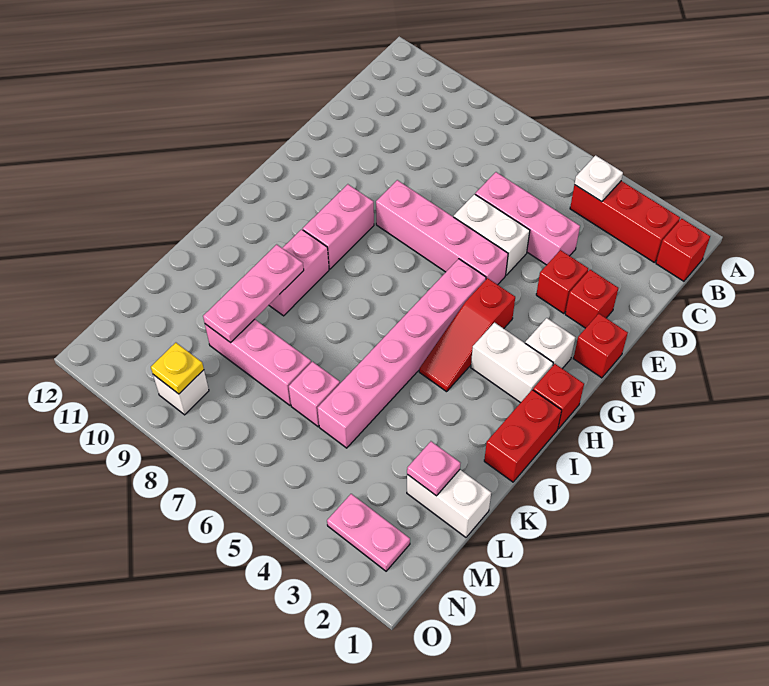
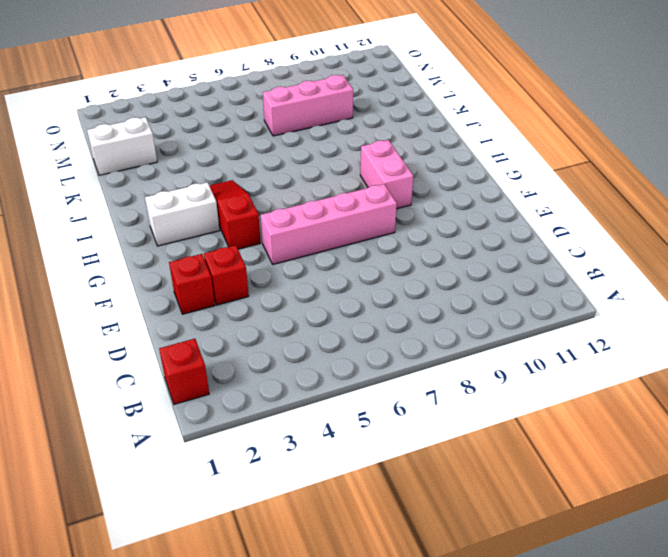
none -> red brick B2:B4 level 1
none -> pink brick D4:D6 level 1
none -> white brick E5:E6 level 1

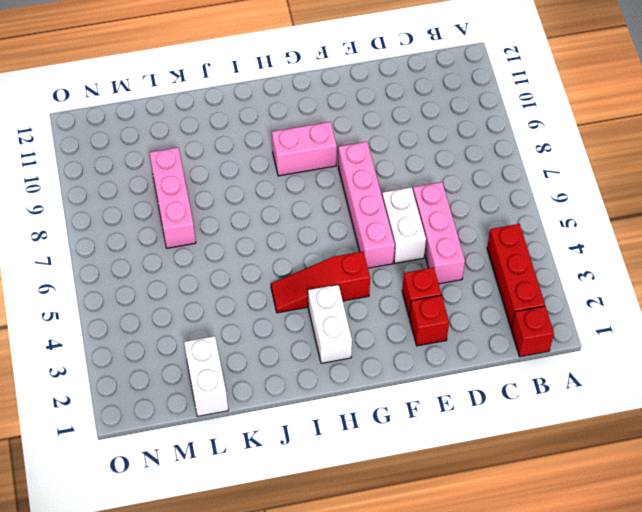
none -> red brick F1 level 1
none -> white brick G2 level 1
none -> pink brick G5:L5 level 1

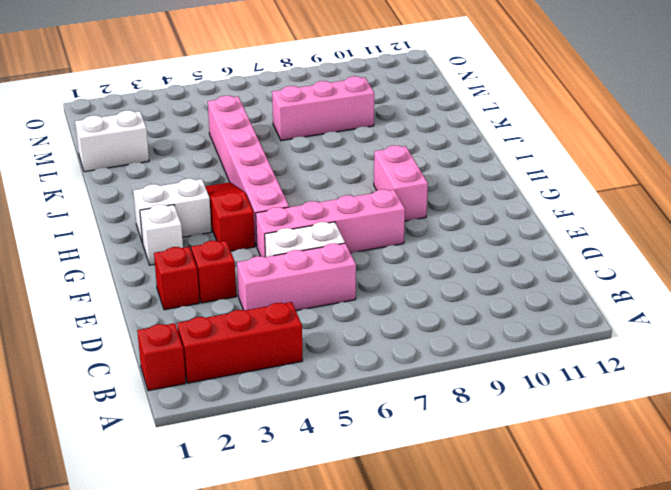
none -> red brick F1 level 1
none -> red brick H1 level 1
none -> red brick I1:J1 level 1

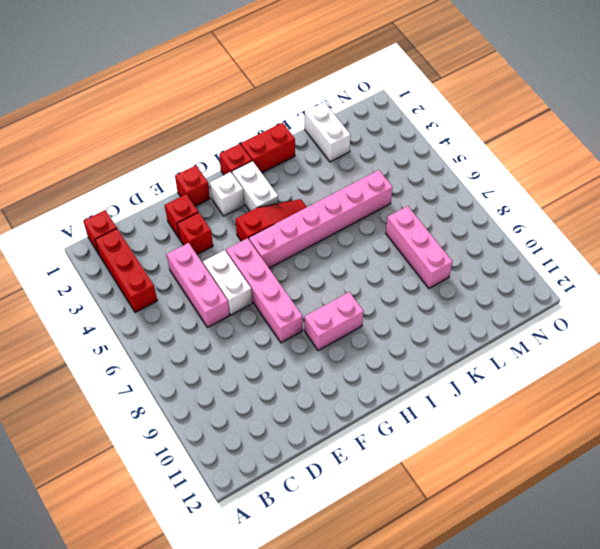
none -> pink brick I9:J9 level 1
none -> pink brick L6 level 1
none -> pink plate N2:N3 level 1

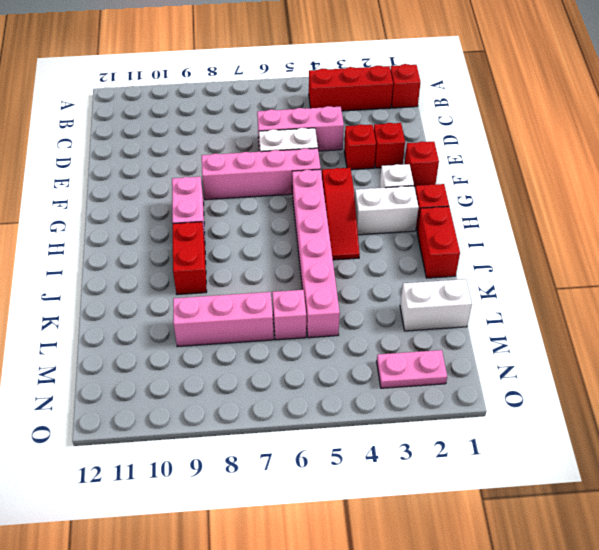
red brick I9:J9 level 1 -> pink brick I9:J9 level 1
none -> white brick N9 level 1
none -> white plate B4 level 2
none -> pink plate J9:L9 level 2

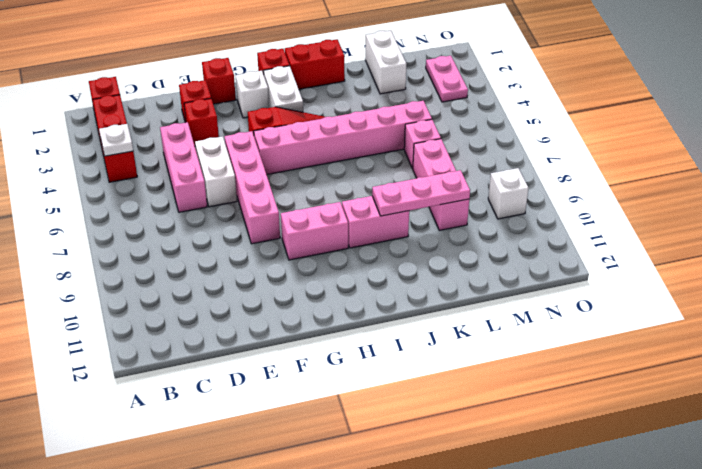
none -> pink plate L2 level 2
none -> yellow plate N9 level 2

